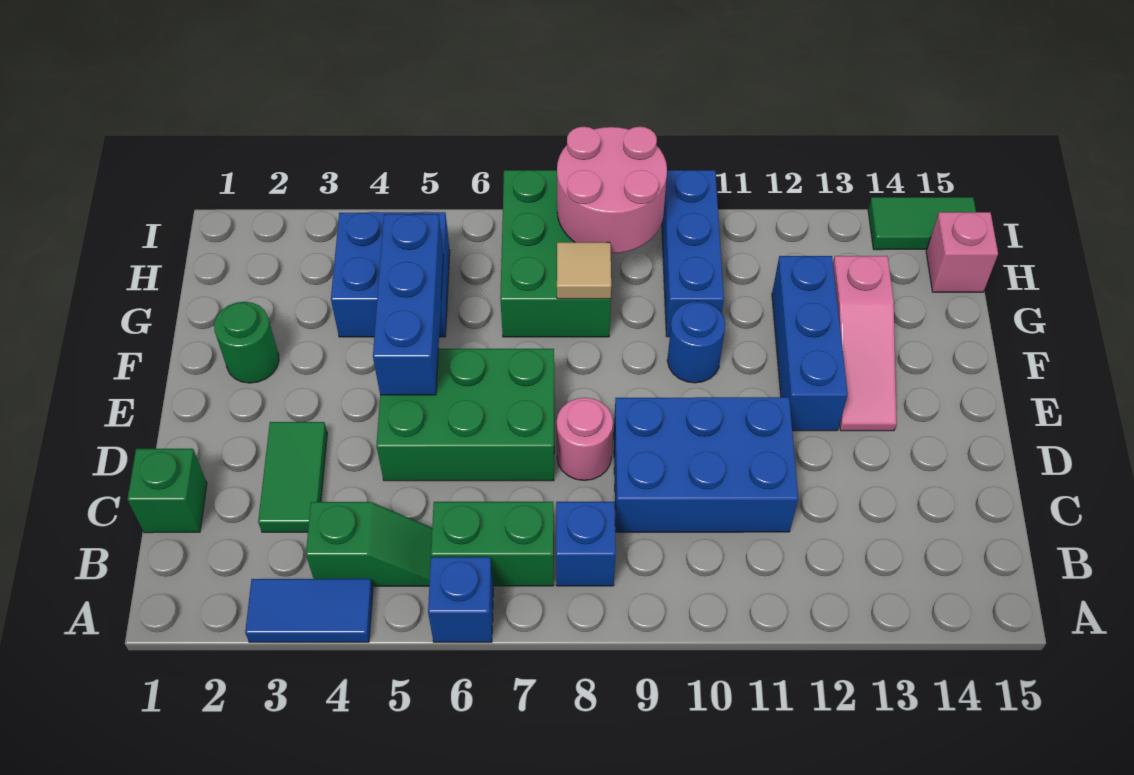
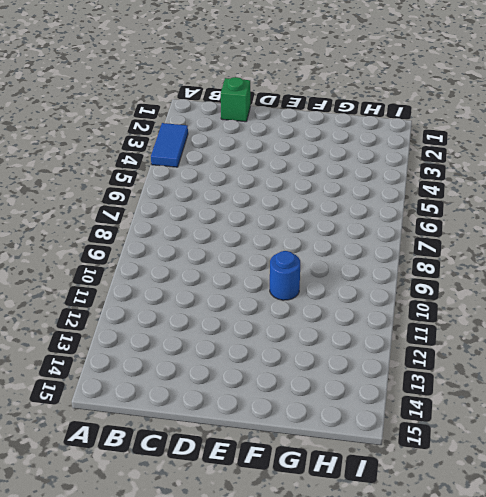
none -> blue brick A6 level 1
none -> green slope B4:B5 level 1 top 4
none -> green brick B6:B7 level 1

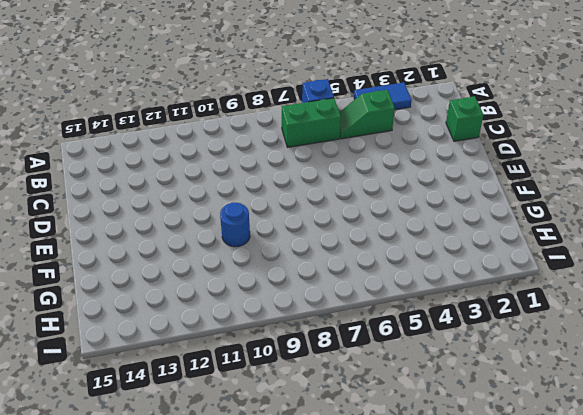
none -> blue brick B8 level 1
none -> green tile C3:D3 level 1
none -> blue brick C9:D11 level 1

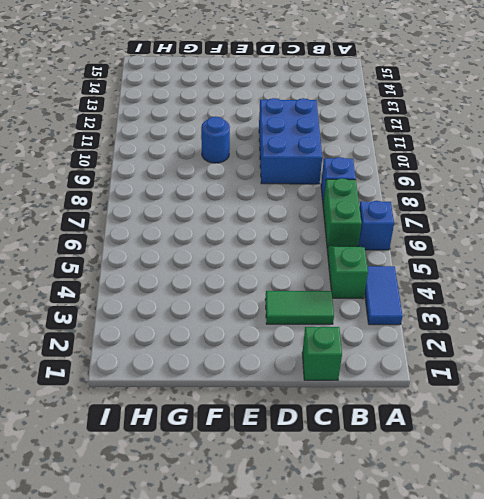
none -> green brick D5:E7 level 1
none -> pink round brick D8 level 1
none -> blue brick E12:G12 level 1

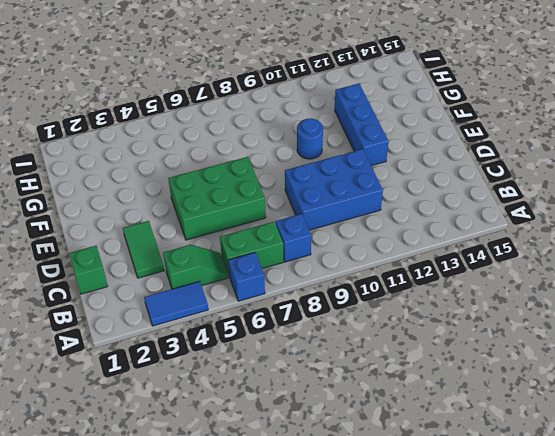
none -> pink round brick D8 level 1
none -> pink slope E13:G13 level 1 top G
none -> green round brick F2 level 1

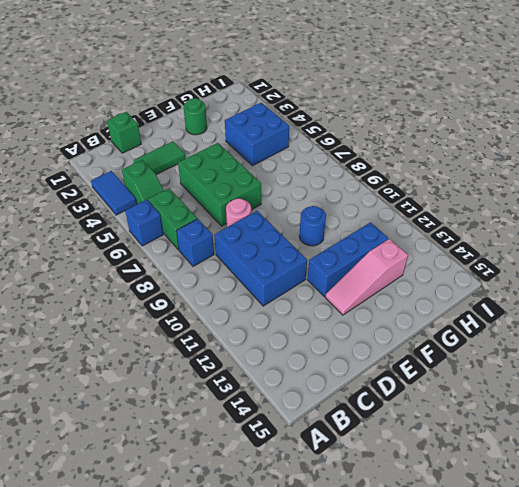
none -> green brick G7:I8 level 1
none -> blue brick G10:I10 level 1
none -> pink brick H15 level 1

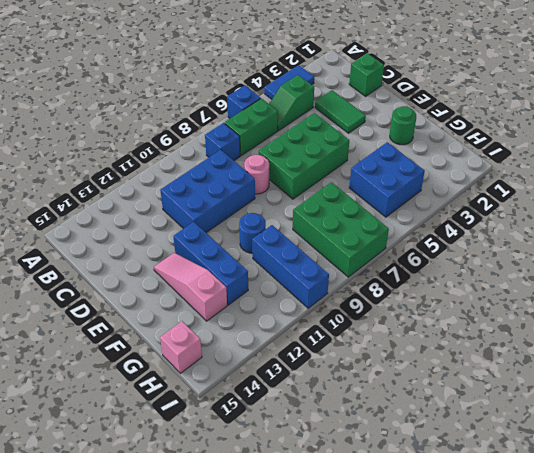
none -> green tile I14:I15 level 1
none -> blue brick E5:G5 level 2
none -> tan tile G8 level 2

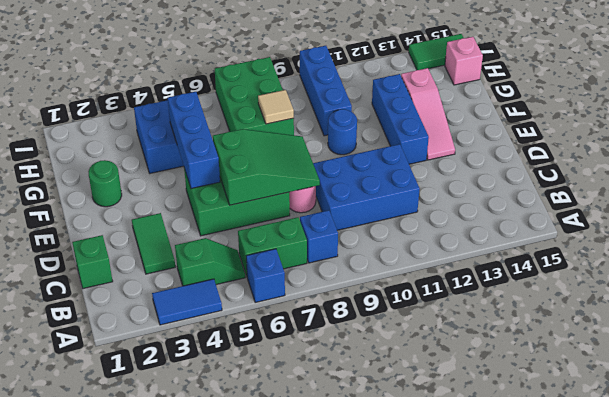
green slope D6:E8 level 2 top 6 -> none
none -> pink round brick H8:I9 level 2

